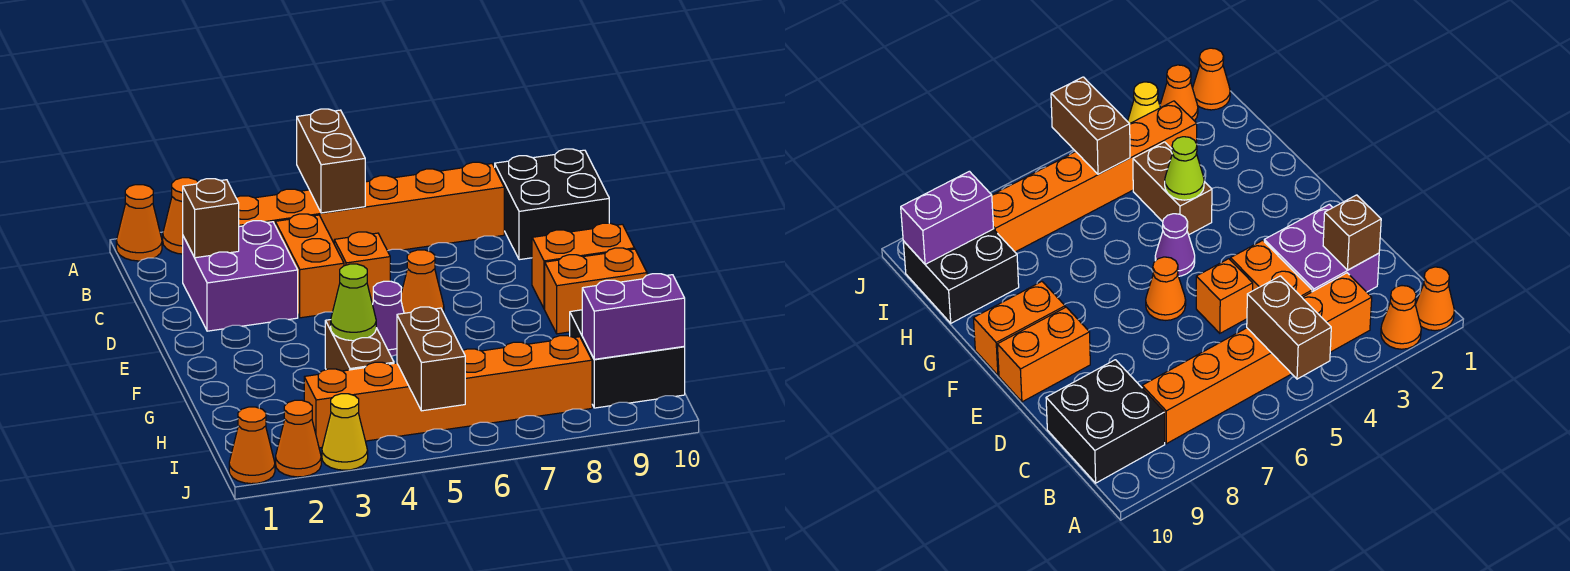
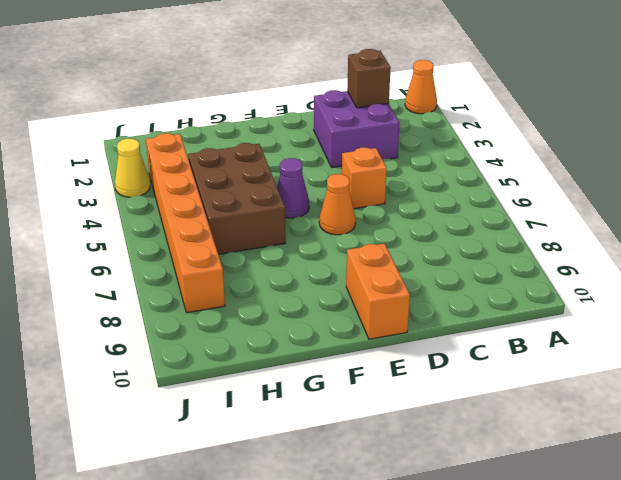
brown brick G4:H6 level 1 -> brown brick G4:H4 level 1
none -> orange cone A2 level 1
none -> orange brick B3:B8 level 1
none -> black brick B9:C10 level 1

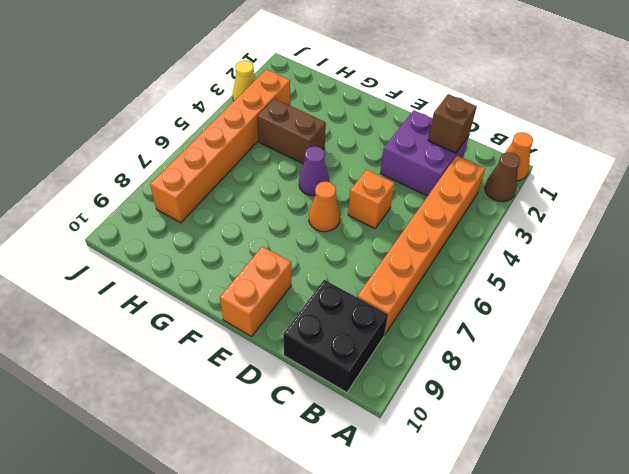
brown cone A2 level 1 -> orange cone A2 level 1
none -> orange brick C4:D4 level 1
none -> orange brick F9:F10 level 1
none -> black brick H9:I10 level 1

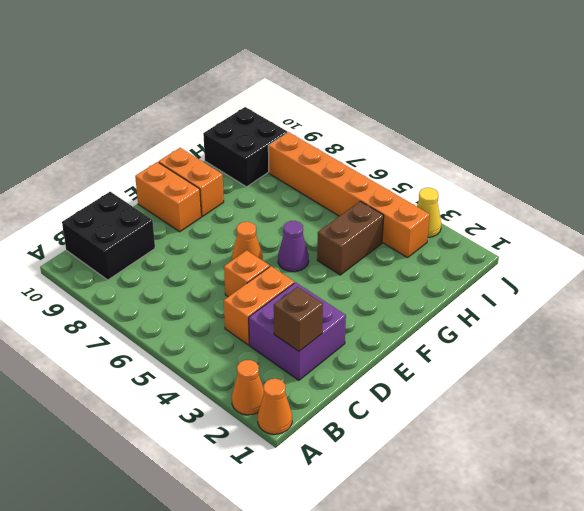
none -> orange brick B3:B8 level 1
none -> orange cone J1 level 1
none -> orange cone J2 level 1

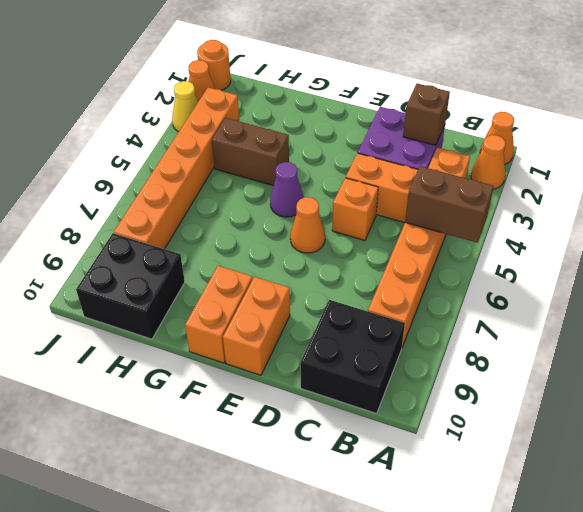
orange round brick J1 level 1 -> orange cone J1 level 1
none -> lime cone G4 level 2
none -> brown brick I5:J5 level 2
none -> purple brick I9:I10 level 2

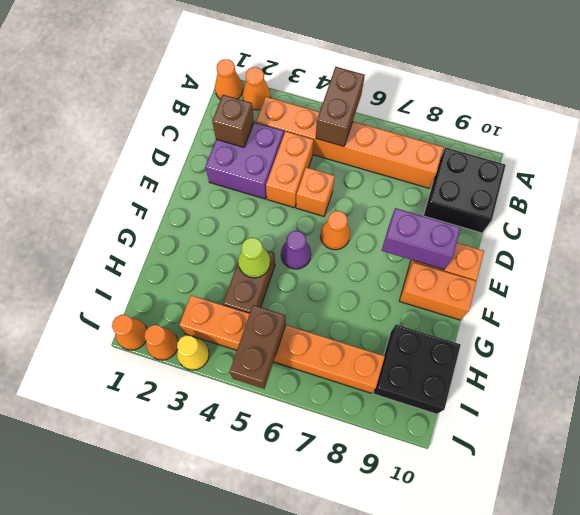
purple brick E8:E9 level 2 -> purple brick I9:I10 level 2

